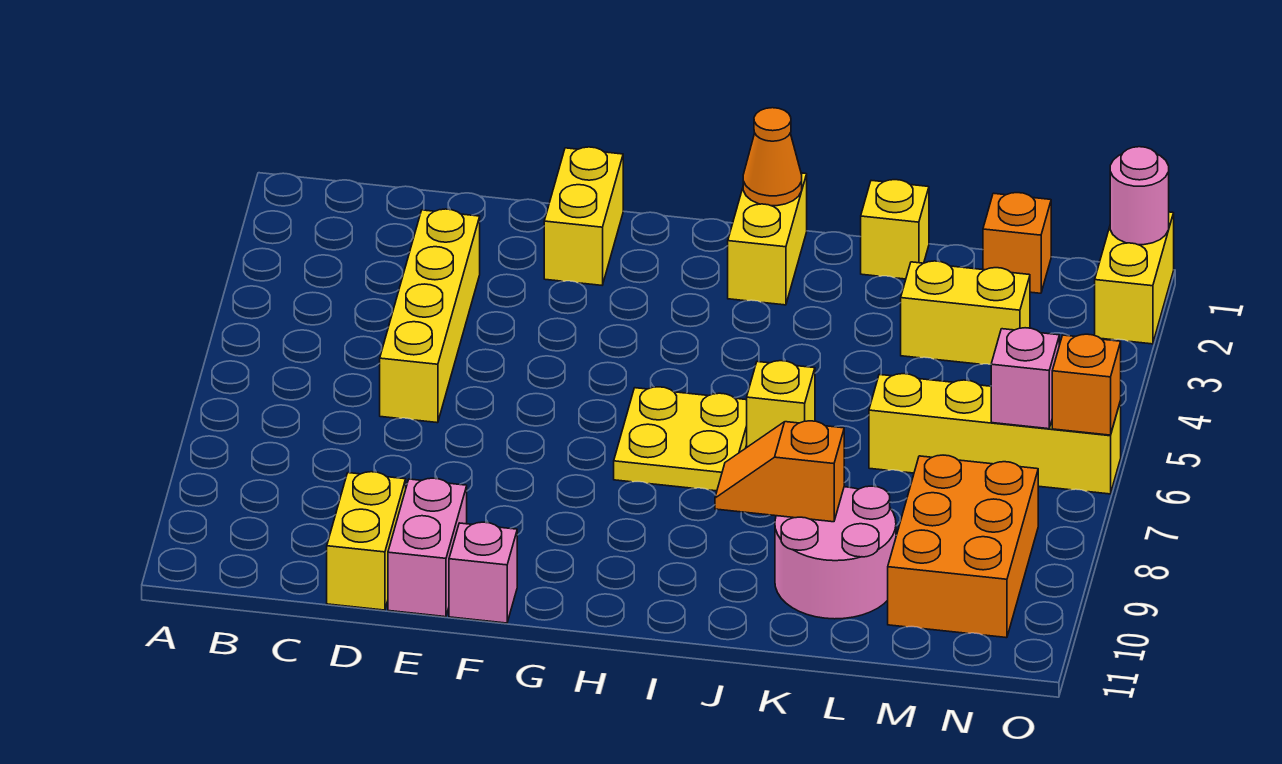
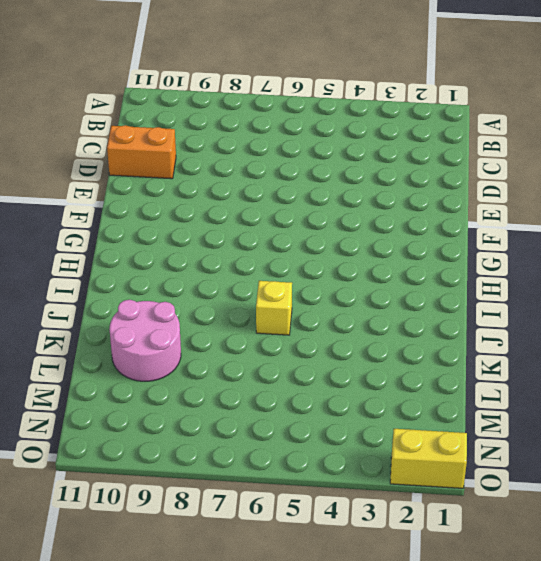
orange brick D10:D11 level 1 -> yellow brick D10:D11 level 1
none -> yellow brick D3:D6 level 1
none -> pink brick E10:E11 level 1
none -> yellow brick F1:F2 level 1

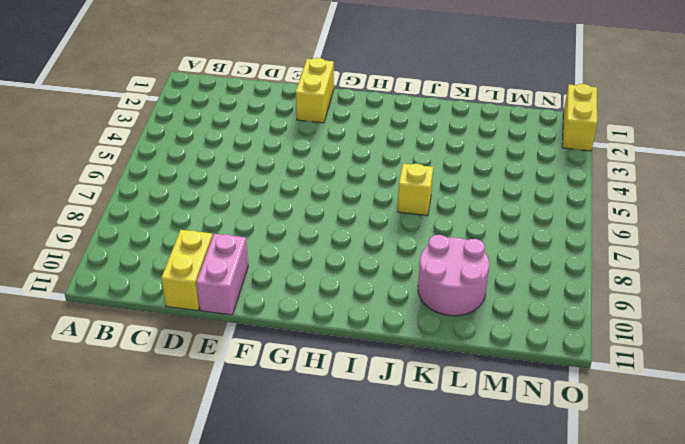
none -> yellow brick D3:D6 level 1
none -> pink brick F11 level 1
none -> yellow plate H6:I7 level 1

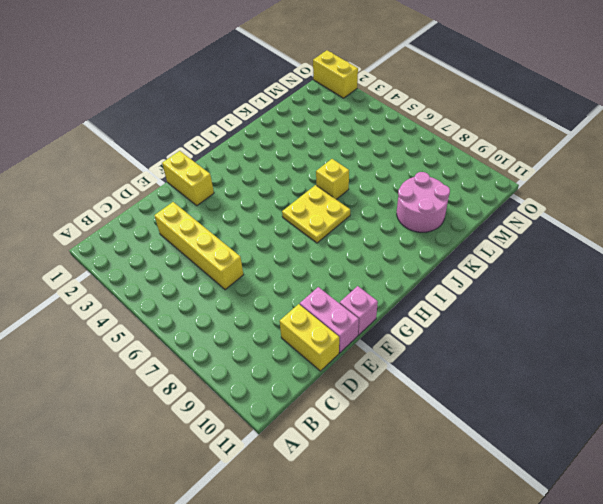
none -> yellow brick I1:I2 level 1
none -> yellow brick K1 level 1
none -> yellow brick L3:M3 level 1

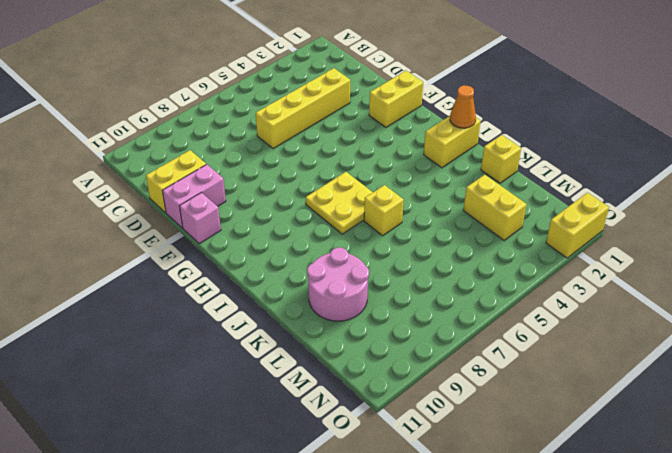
none -> yellow brick L6:O6 level 1
none -> orange brick M1 level 1
none -> orange brick M8:N10 level 1

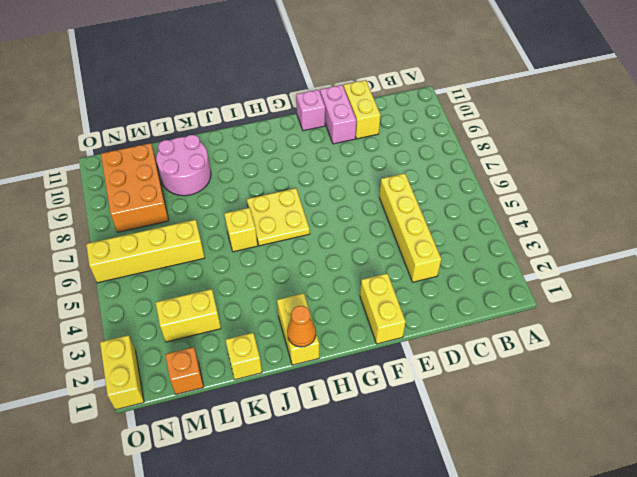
none -> orange slope J9:K9 level 2 top K
none -> pink brick N6 level 2
none -> pink round brick O1 level 2

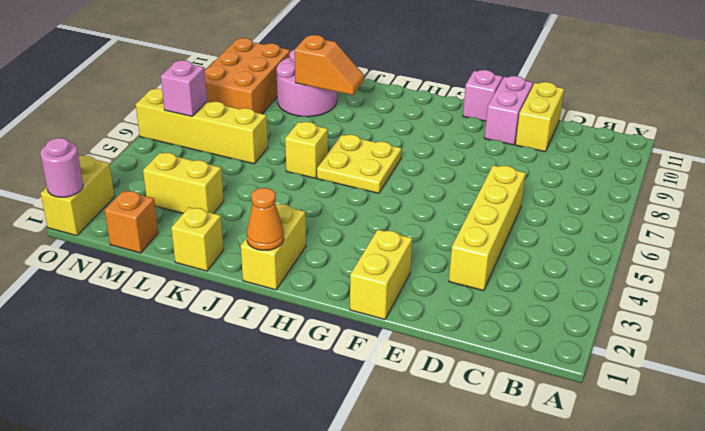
none -> orange brick O6 level 2

